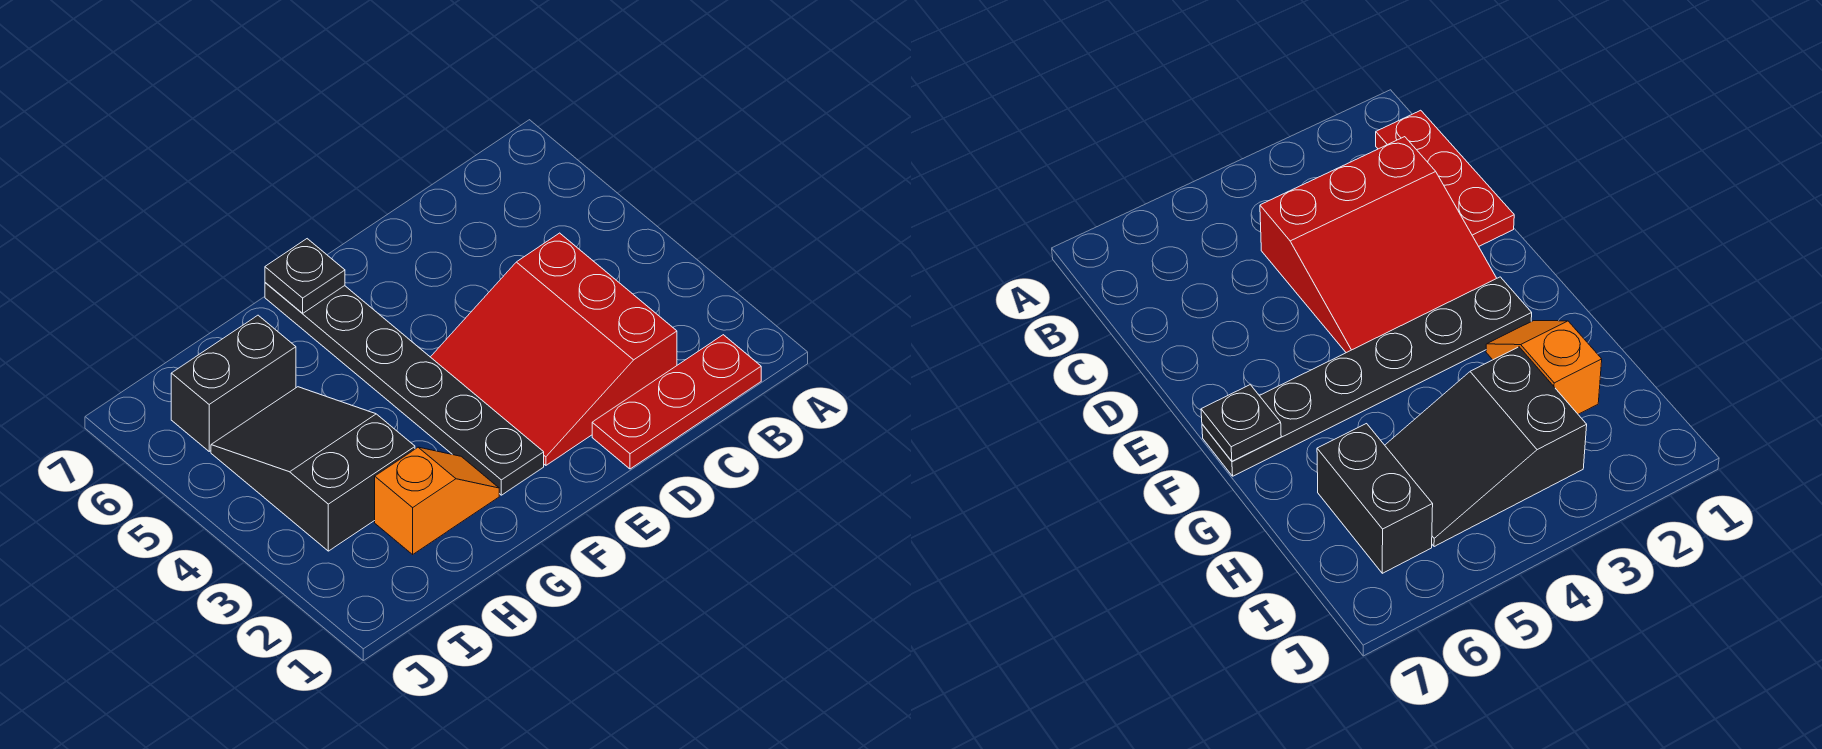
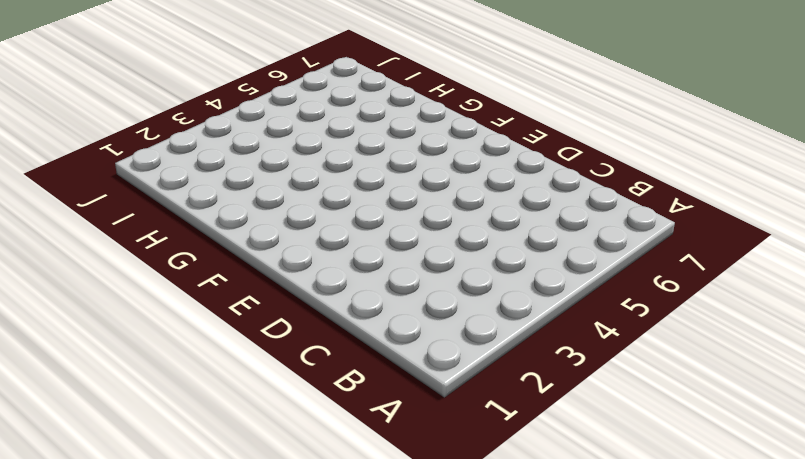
none -> red plate B1:D1 level 1
none -> red slope C2:E4 level 1 top C

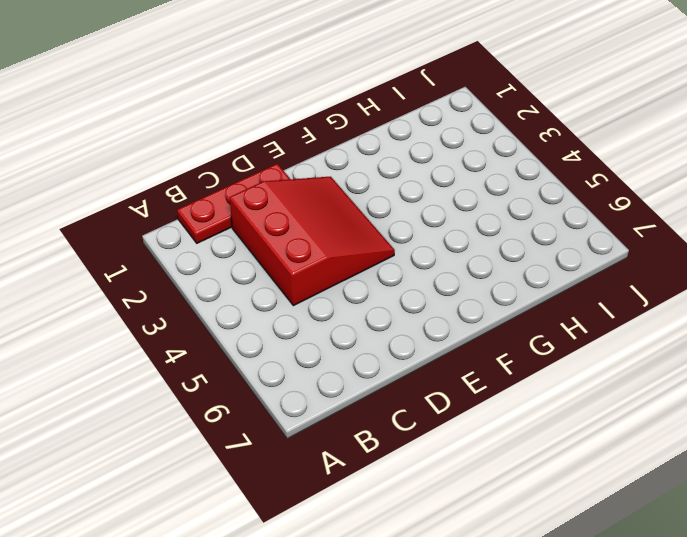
none -> black plate F2:F7 level 1
none -> orange slope G2:H2 level 1 top H

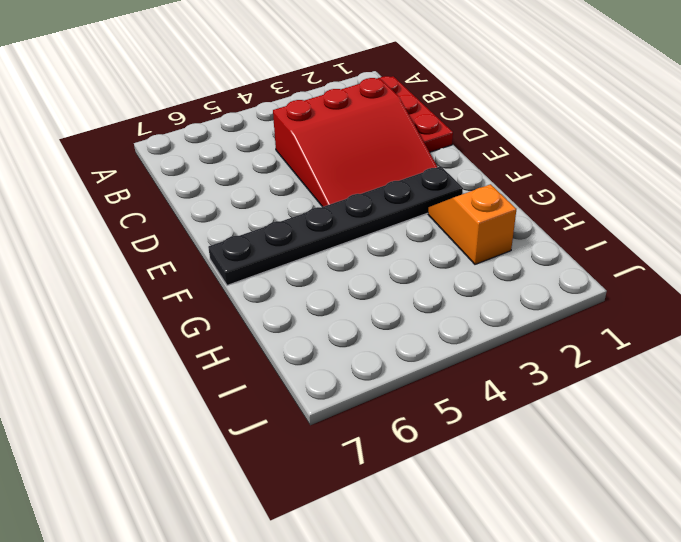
none -> black slope H3:I5 level 1 top 3
none -> black brick H6:I6 level 1

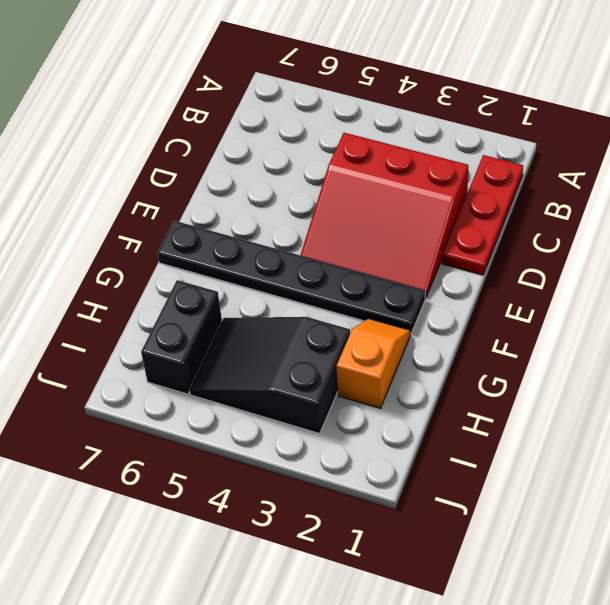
none -> black plate F7 level 2

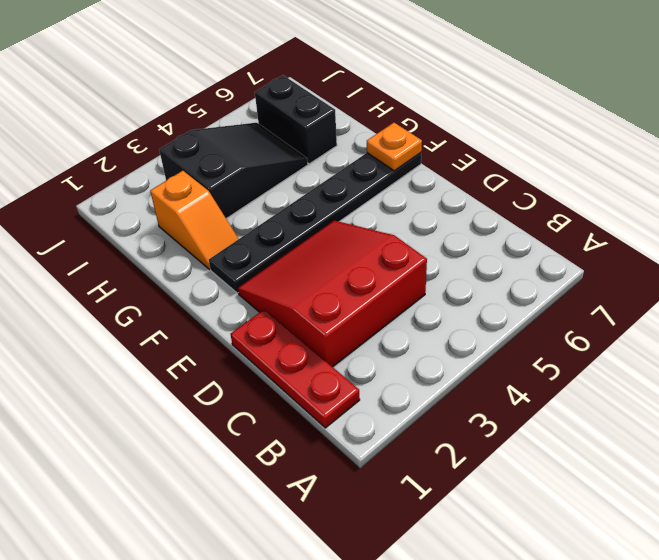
orange plate F7 level 2 -> black plate F7 level 2

